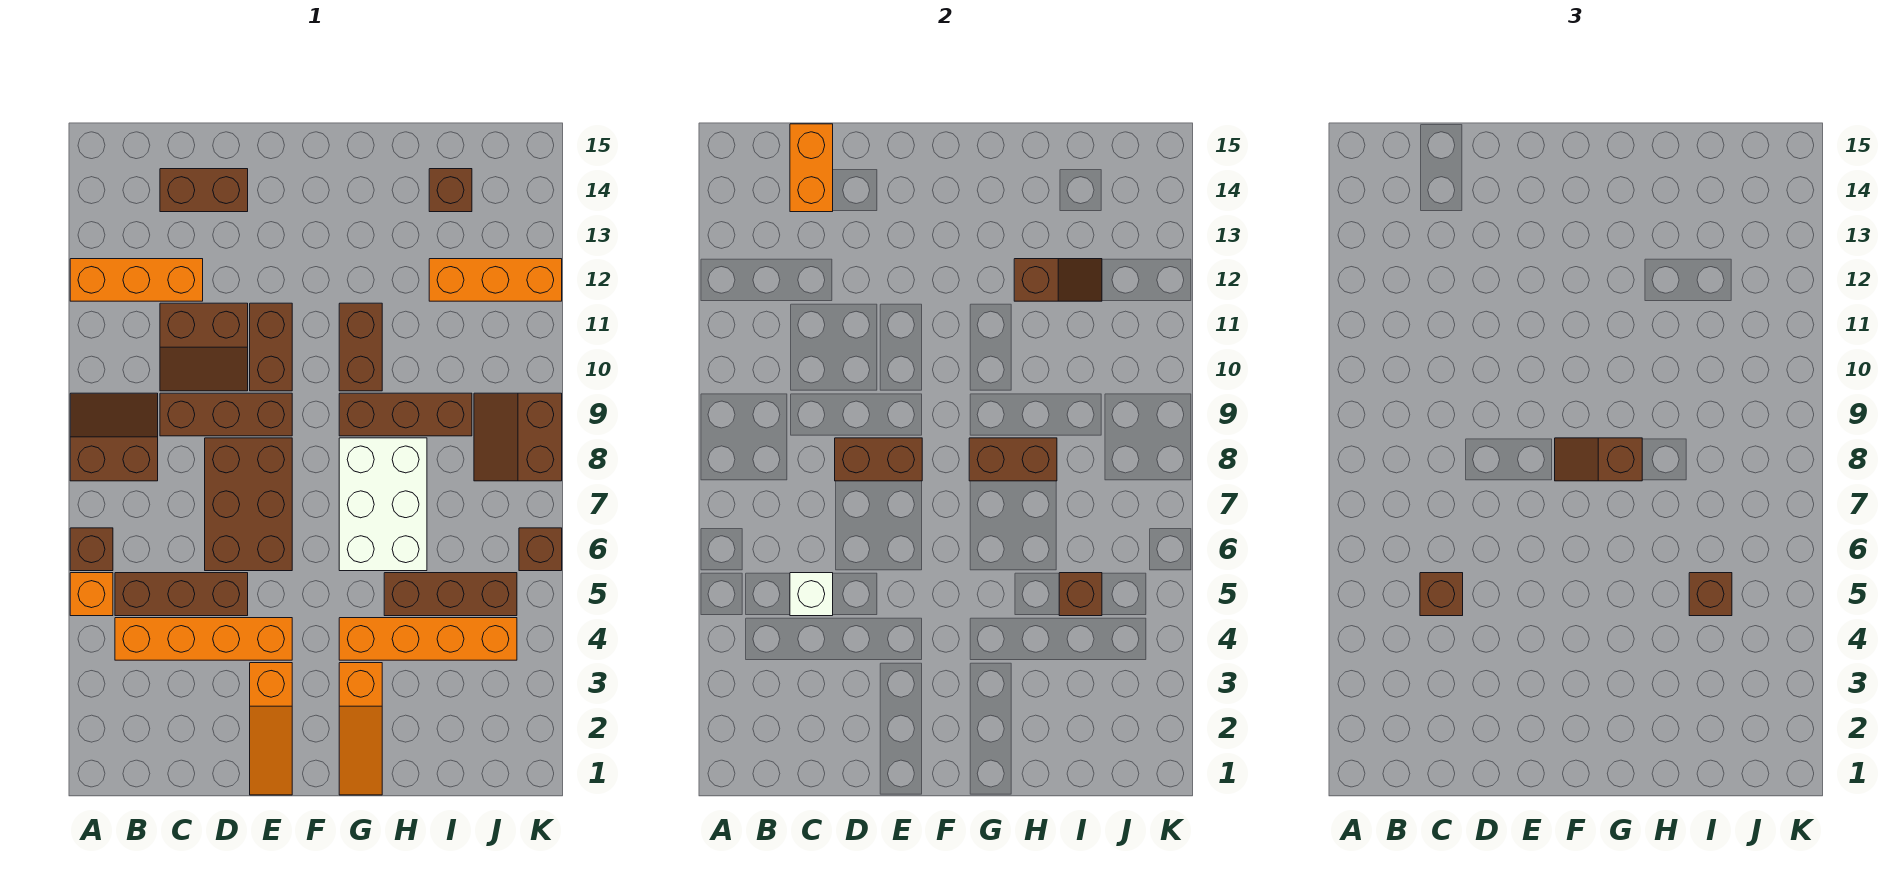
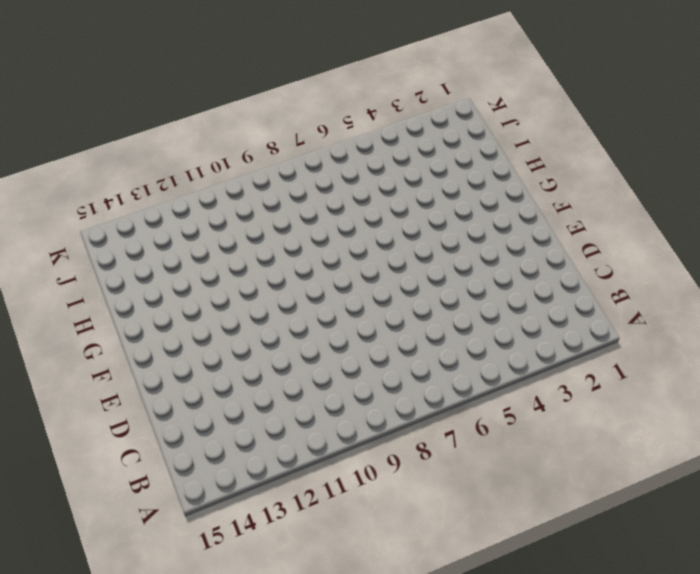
none -> orange brick A5 level 1
none -> brown brick A6 level 1
none -> brown slope A8:B9 level 1 top 8
none -> orange brick A12:C12 level 1

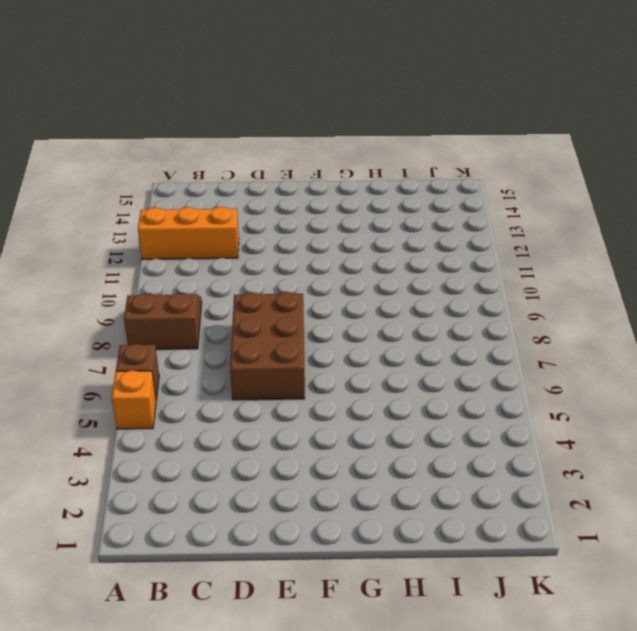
none -> orange brick B4:E4 level 1
none -> brown brick B5:D5 level 1
none -> brown brick C9:E9 level 1
none -> brown slope C10:D11 level 1 top 11

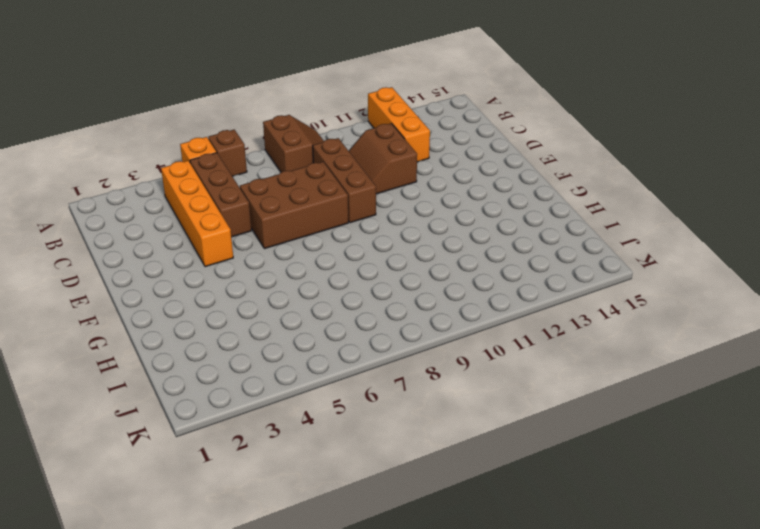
none -> brown brick C14:D14 level 1
none -> orange slope E1:E3 level 1 top 3
none -> brown brick E10:E11 level 1
none -> orange slope G1:G3 level 1 top 3

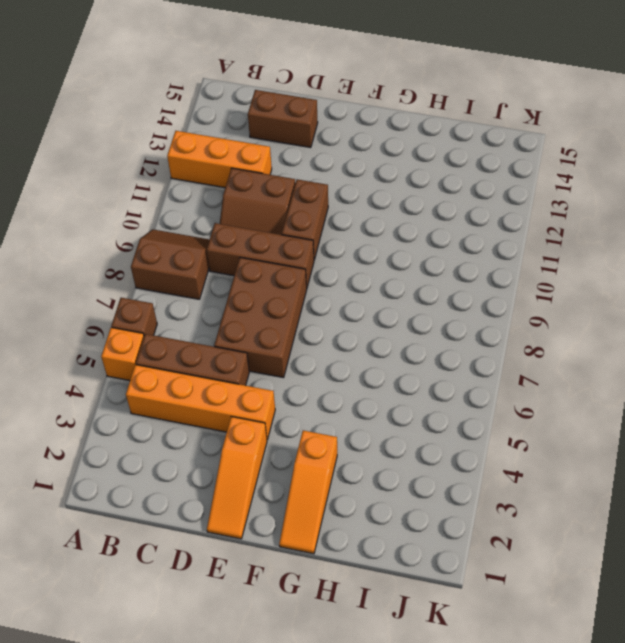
none -> orange brick G4:J4 level 1
none -> white brick G6:H8 level 1
none -> brown brick G9:I9 level 1
none -> brown brick G10:G11 level 1

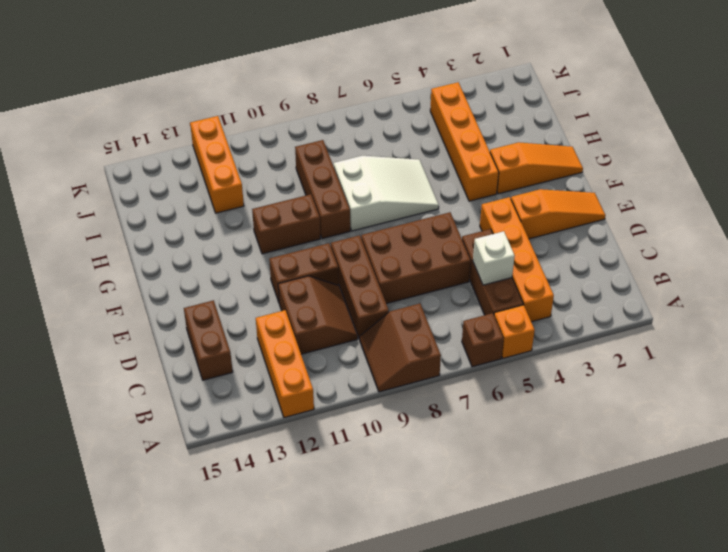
white slope G6:H8 level 1 top 8 -> white brick G6:H8 level 1
none -> brown brick H5:J5 level 1
none -> brown brick I14 level 1
none -> brown slope J8:K9 level 1 top K
none -> brown brick K6 level 1

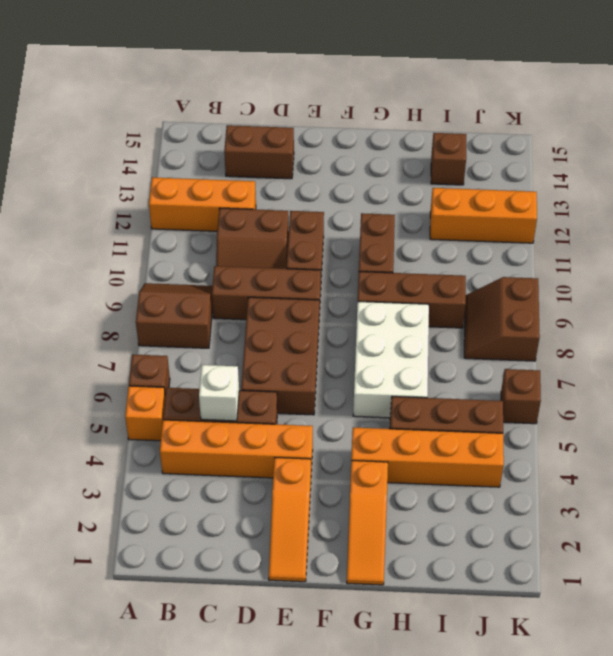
none -> orange brick C14:C15 level 2
none -> brown brick D8:E8 level 2
none -> brown brick G8:H8 level 2
none -> brown slope H12:I12 level 2 top H

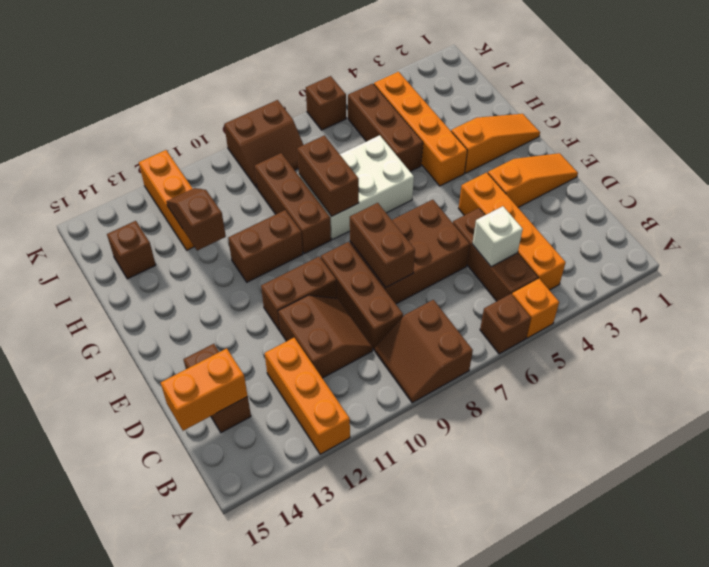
none -> brown brick I5 level 2
none -> brown brick C5 level 3
none -> brown slope F8:G8 level 3 top G
none -> brown brick I5 level 3

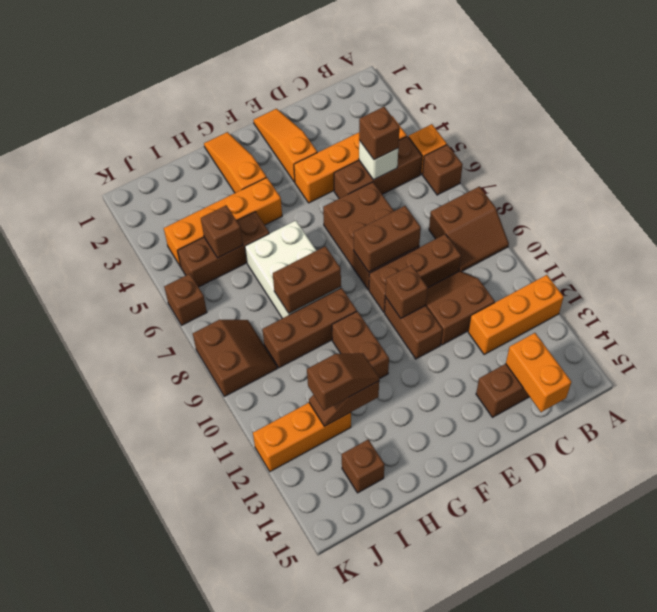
brown brick E10 level 2 -> brown brick I5 level 3
brown slope H12:I12 level 3 top I -> brown slope F8:G8 level 3 top G

